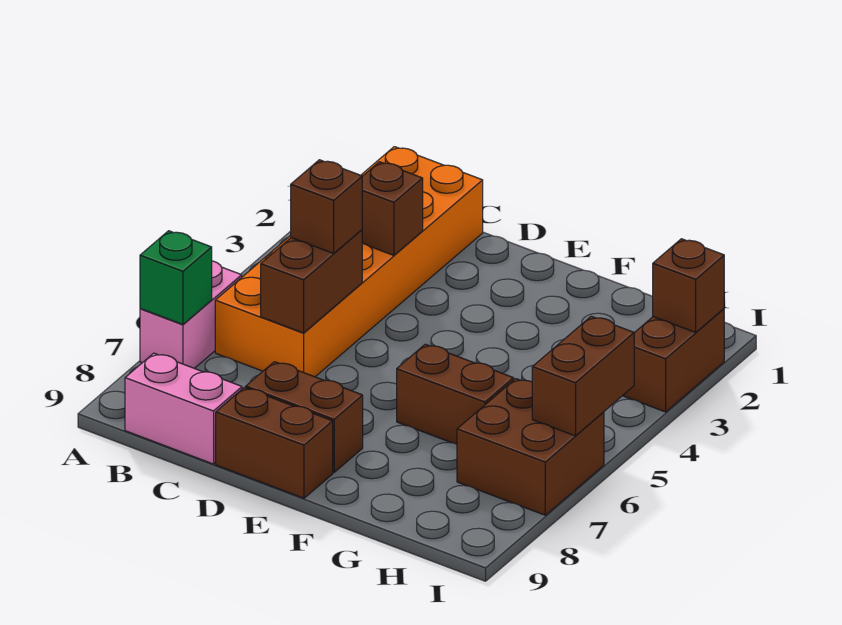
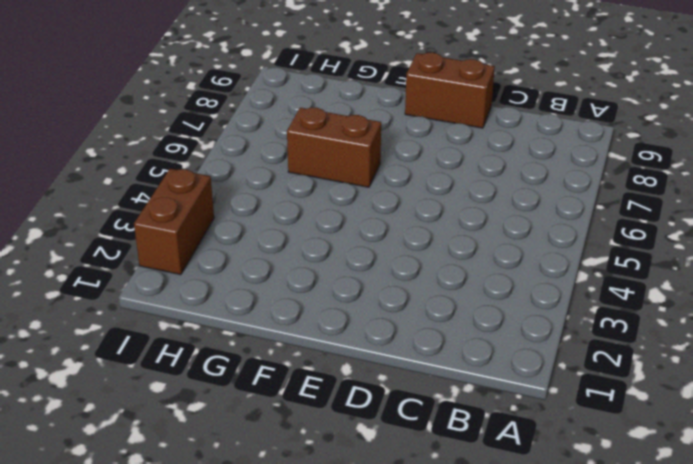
none -> pink brick A6:A7 level 1
none -> orange brick B1:C6 level 1
none -> pink brick B9:C9 level 1

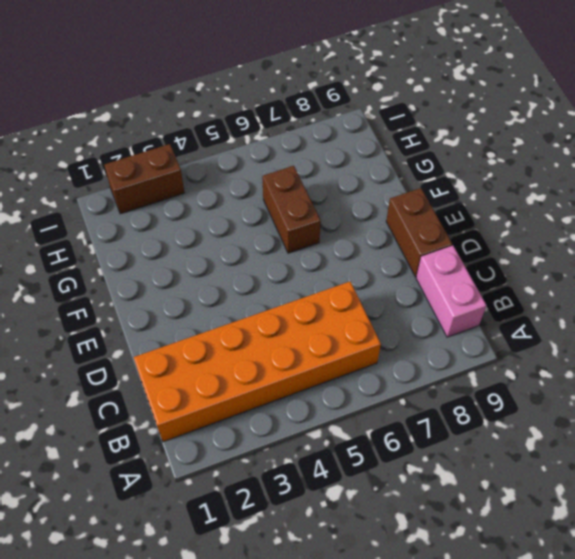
none -> pink brick A6:A7 level 1
none -> brown brick D8:E8 level 1
none -> brown brick H6:I7 level 1

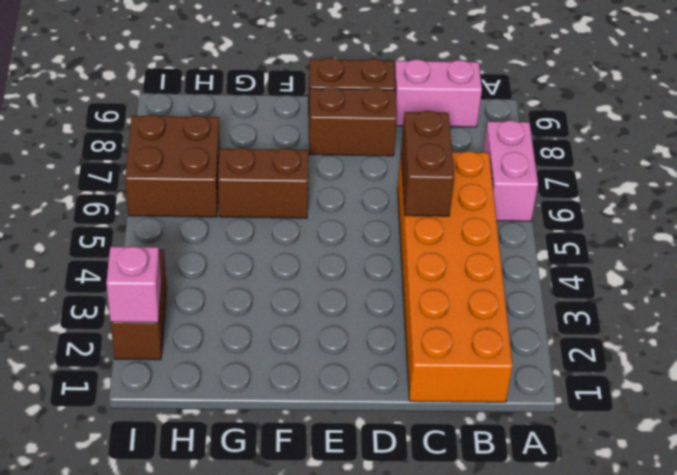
pink brick I2 level 2 -> brown brick I2 level 2
none -> green brick A7 level 2
none -> brown brick C3 level 2
none -> brown brick I5:I6 level 2

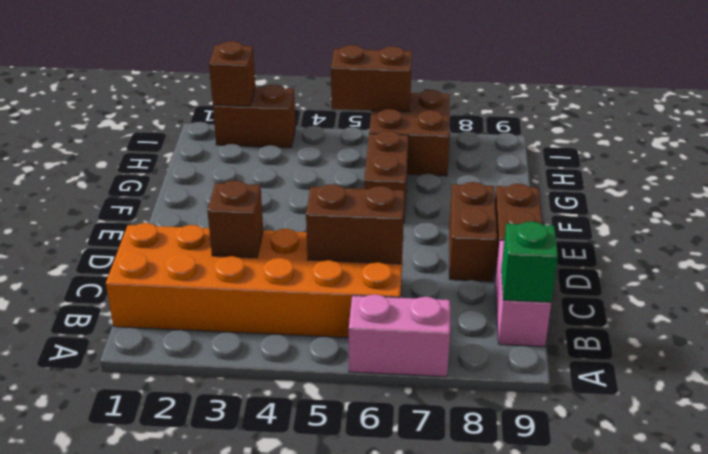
green brick B9 level 2 -> green brick A7 level 2
none -> brown brick C5 level 3

